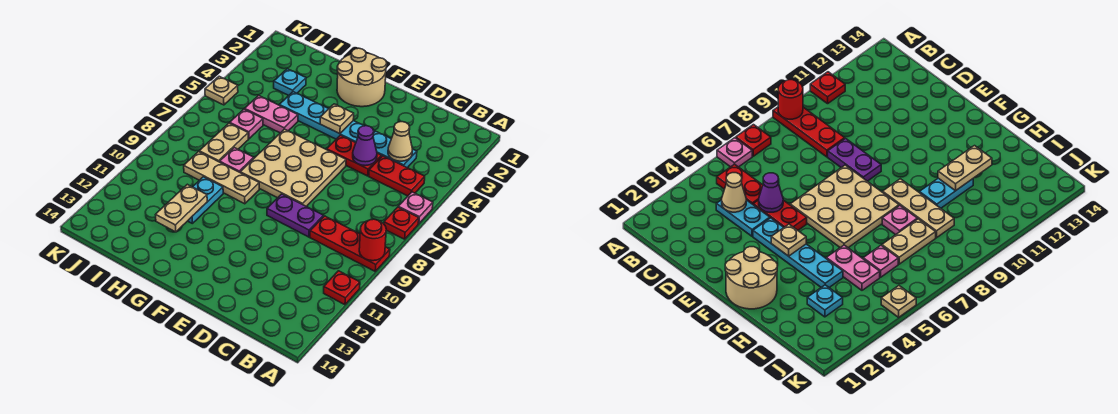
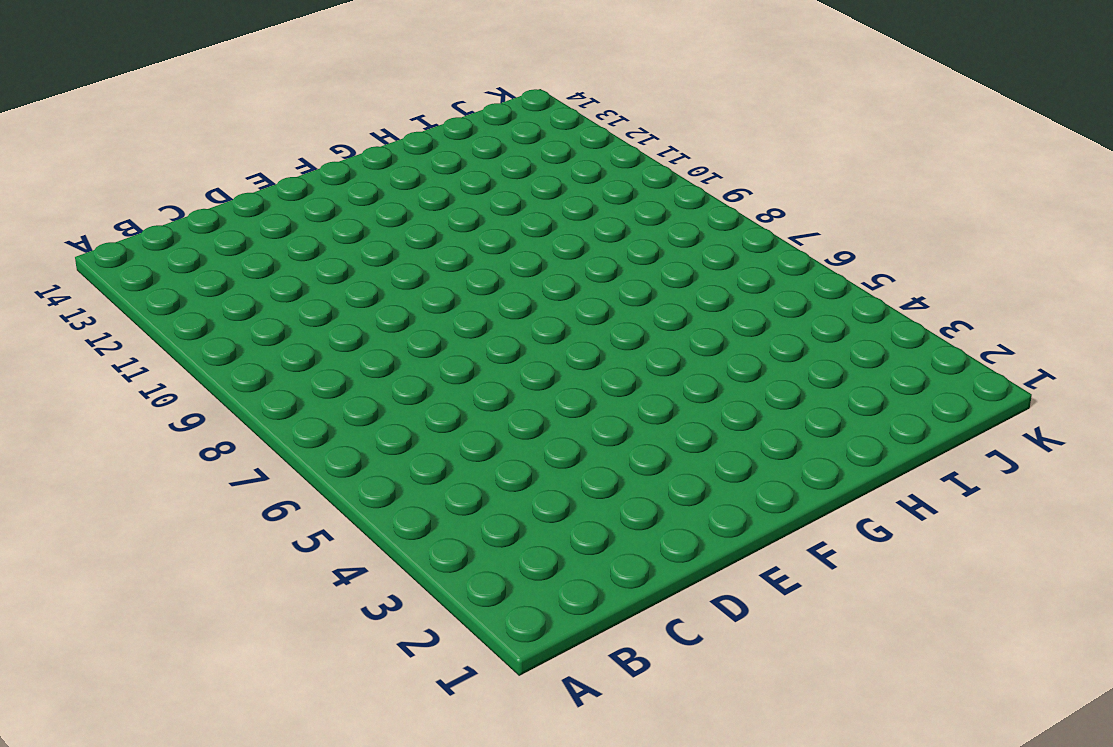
none -> pink plate A6 level 1
none -> red plate A7 level 1
none -> red plate A9:C9 level 1

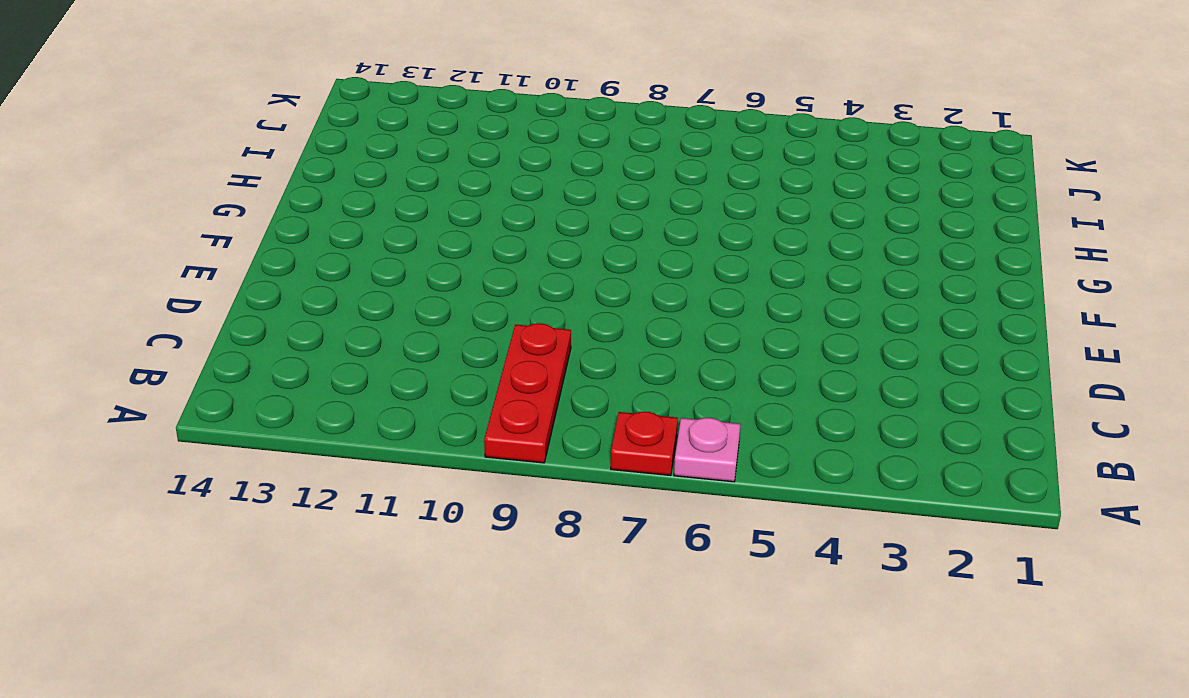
none -> red plate A11 level 1
none -> red plate B5:C5 level 1
none -> cyan plate C4:D4 level 1

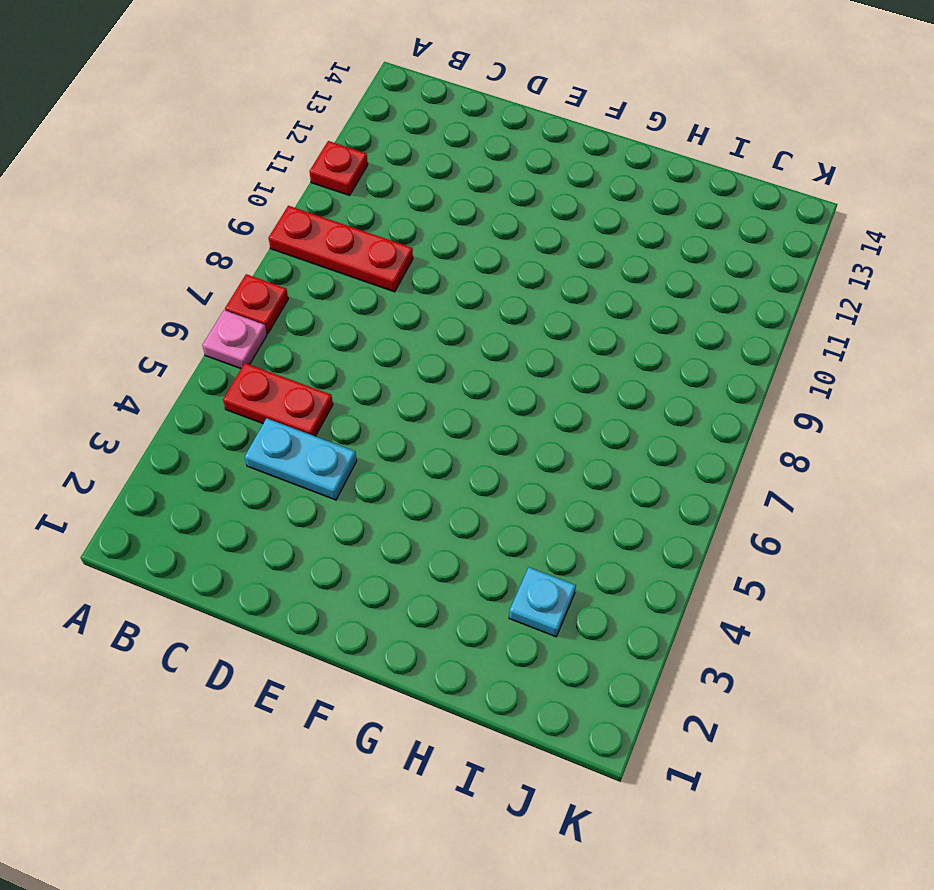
none -> red plate D5:E5 level 1
none -> purple plate D9:E9 level 1
none -> cyan plate E4:H4 level 1

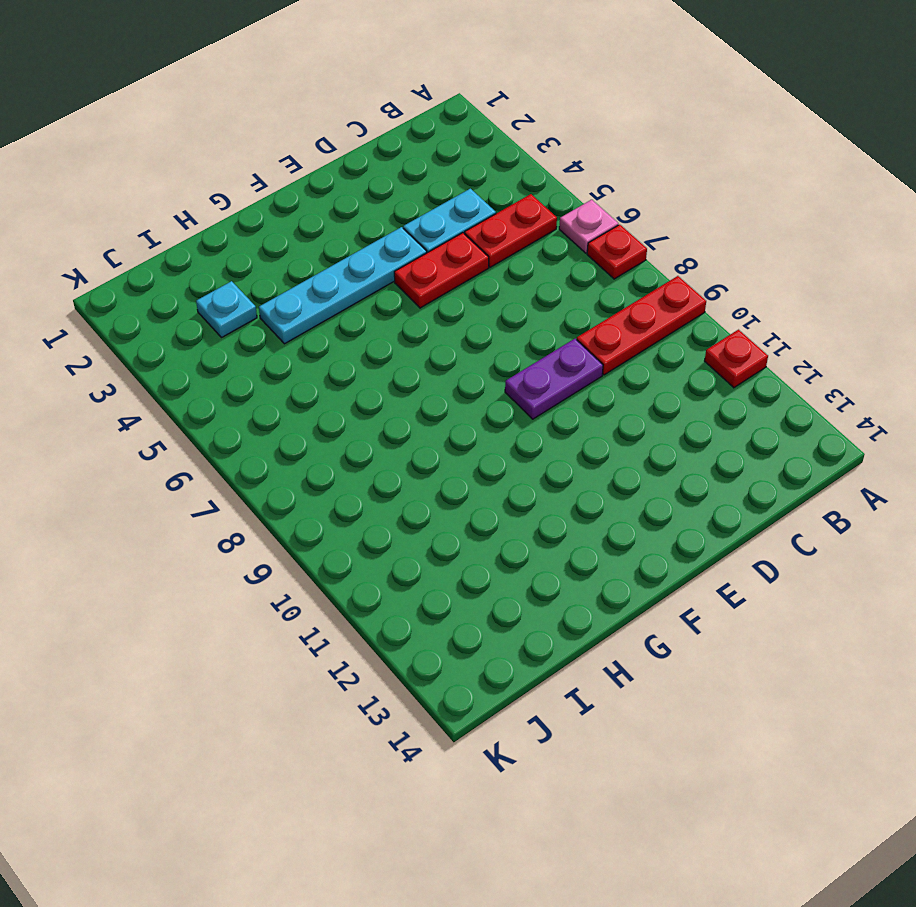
none -> tan plate E6:G8 level 1
none -> tan round brick F1:G2 level 1
none -> tan plate G9:I9 level 1

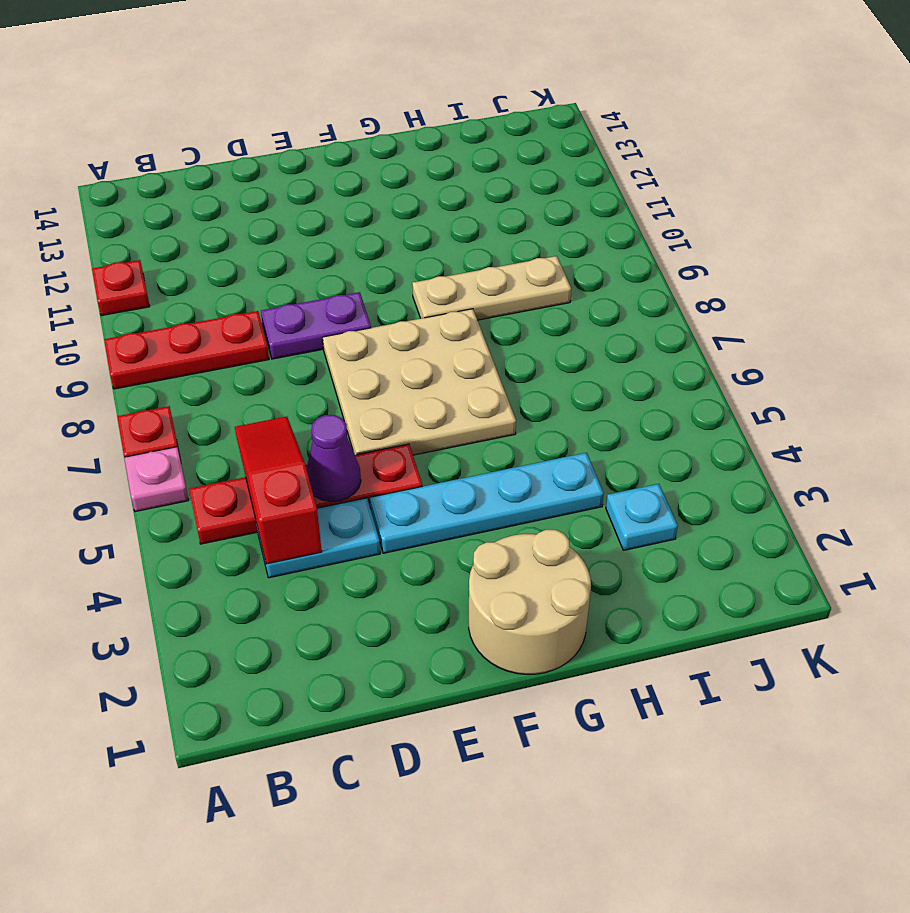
red slope C4:C6 level 2 top 4 -> tan cone C4 level 2
none -> pink plate H5:I5 level 1
none -> pink plate H8 level 1
none -> cyan plate H10:H11 level 1

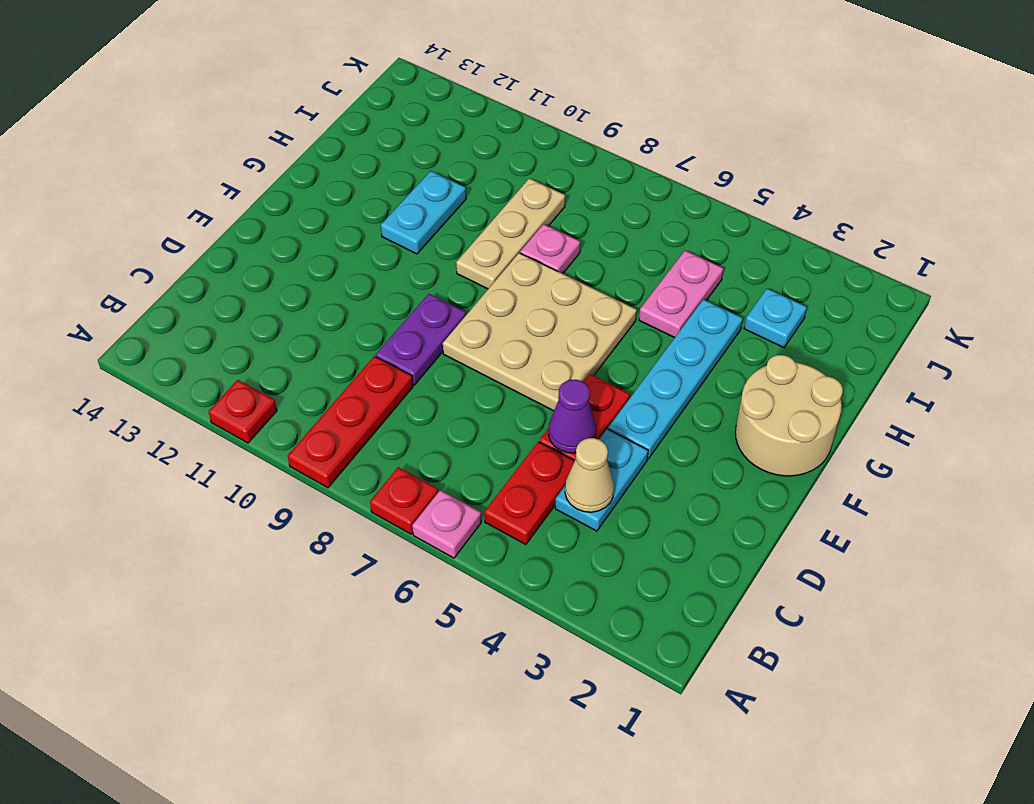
cyan plate G11:H11 level 1 -> cyan plate H10:H11 level 1
none -> pink plate I6 level 1
none -> tan plate I7:I8 level 1
none -> tan plate K5 level 1

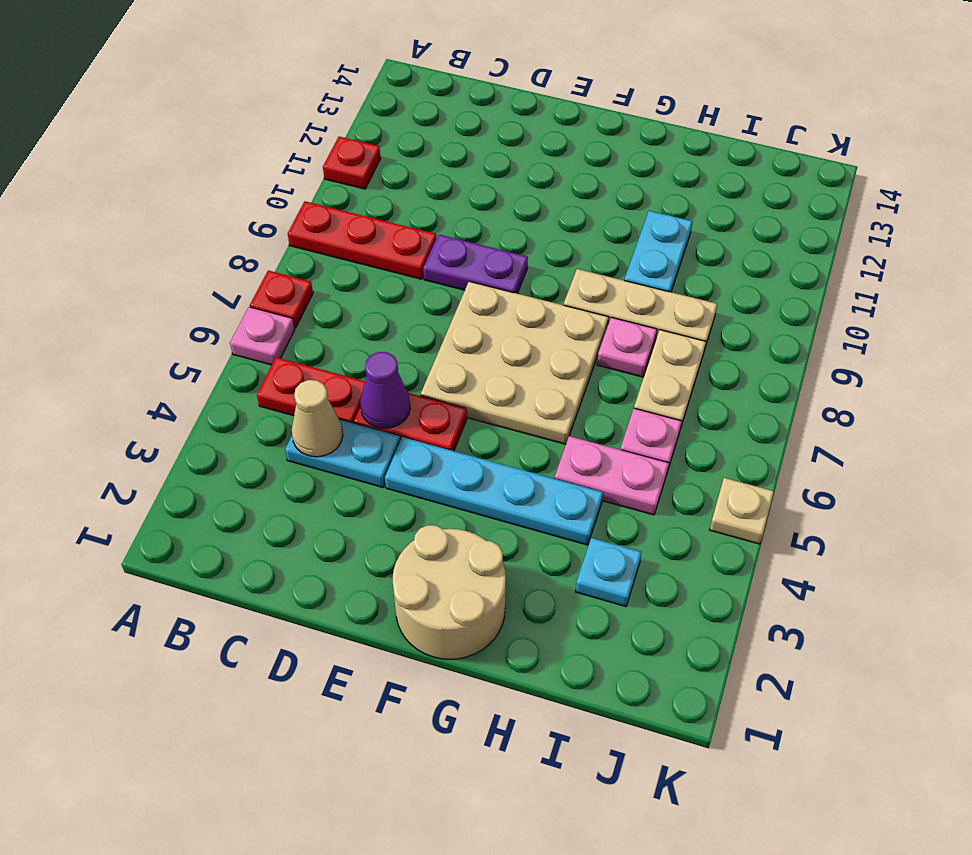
none -> red round brick A9 level 2
none -> tan plate F4 level 2
none -> tan plate H11:H12 level 2

